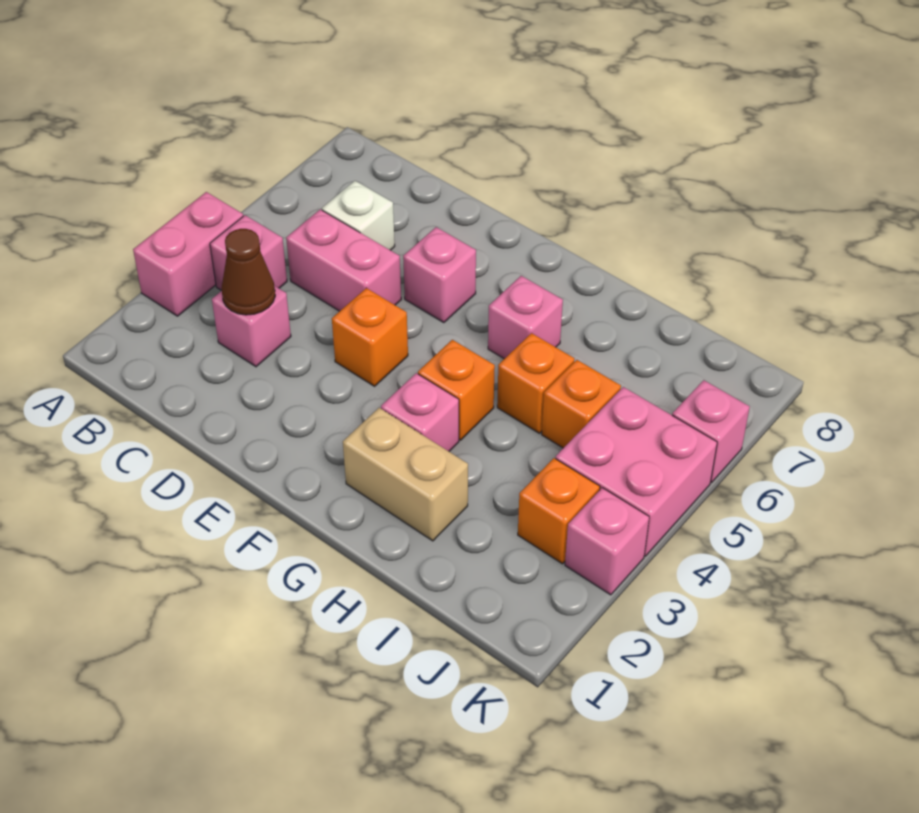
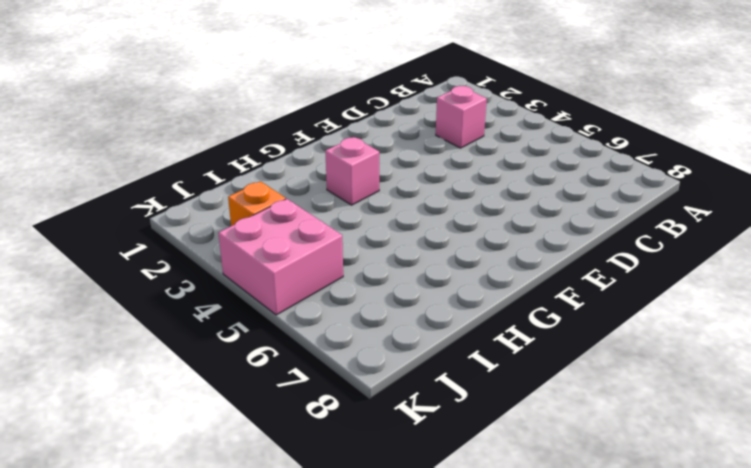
none -> pink brick A3:A4 level 1
none -> pink brick B4 level 1
none -> pink brick C5:D5 level 1

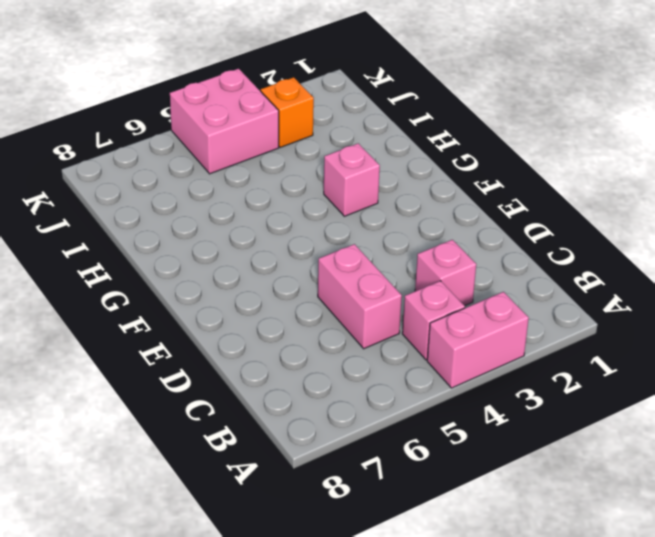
none -> white brick C6 level 1
none -> orange brick E4 level 1
none -> pink brick E6 level 1

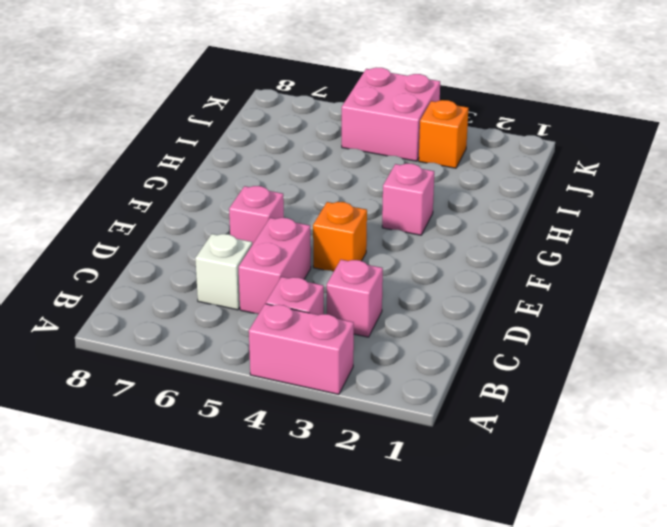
none -> tan brick G2:H2 level 1
none -> orange brick G4 level 1
none -> pink brick G6 level 1

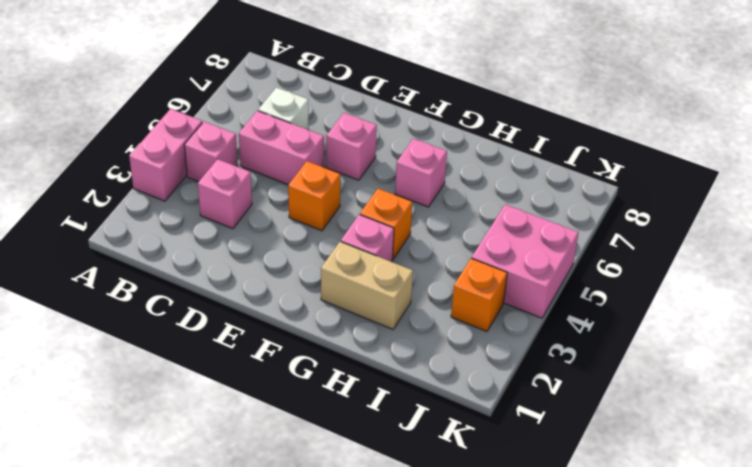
none -> orange brick H5 level 1
none -> orange brick I5 level 1
none -> pink brick K3 level 1

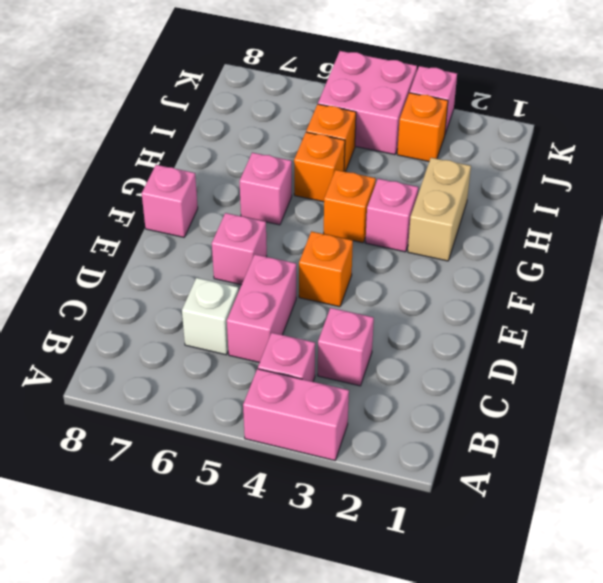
pink brick F8 level 1 -> pink brick K6 level 1
none -> brown cone C3 level 2

